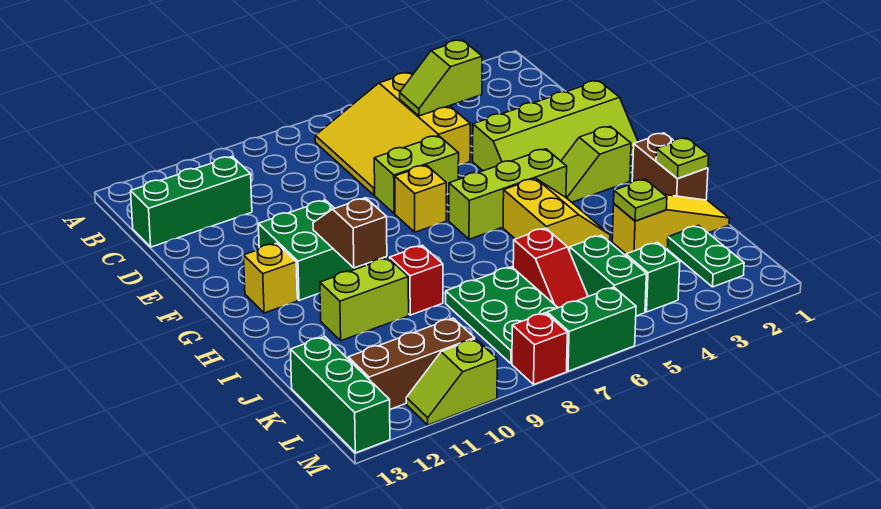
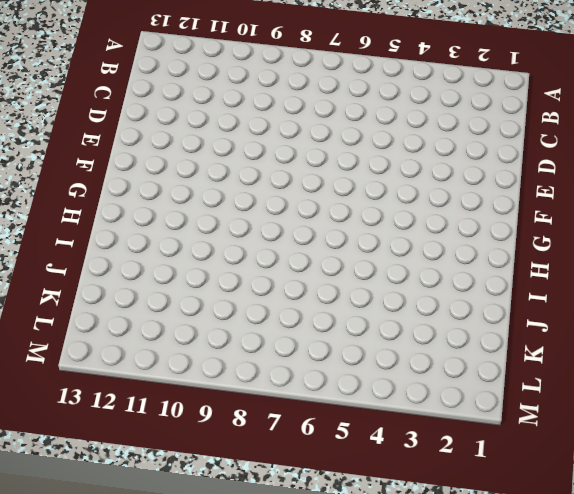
none -> yellow slope B5:D7 level 1 top 5
none -> green brick C11:C13 level 1
none -> lime slope E1:F4 level 1 top E

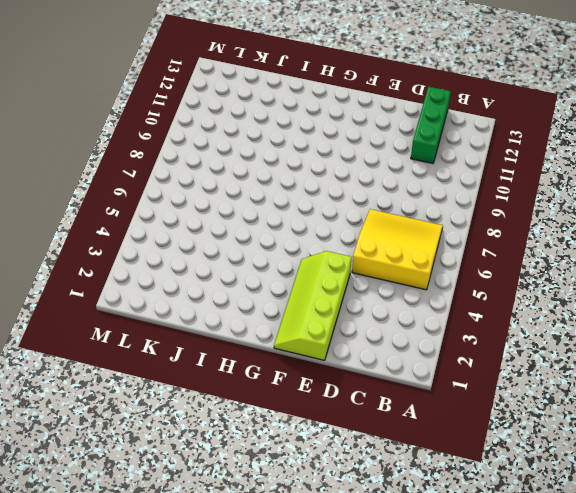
none -> lime brick E6:E7 level 1
none -> yellow brick F7 level 1
none -> green brick F10:G11 level 1

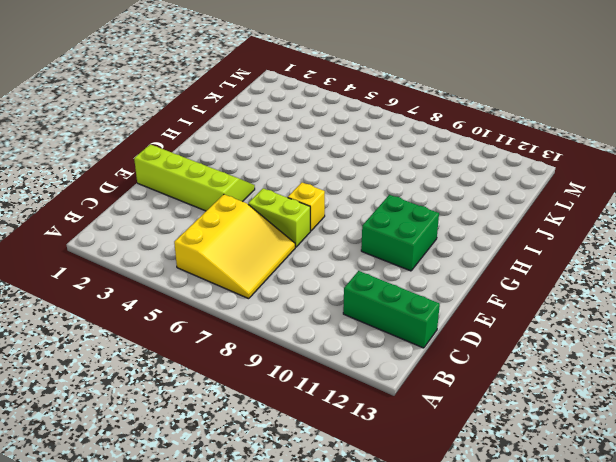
none -> lime slope G2:G3 level 1 top 2
none -> lime brick G4:G6 level 1
none -> yellow brick G12 level 1

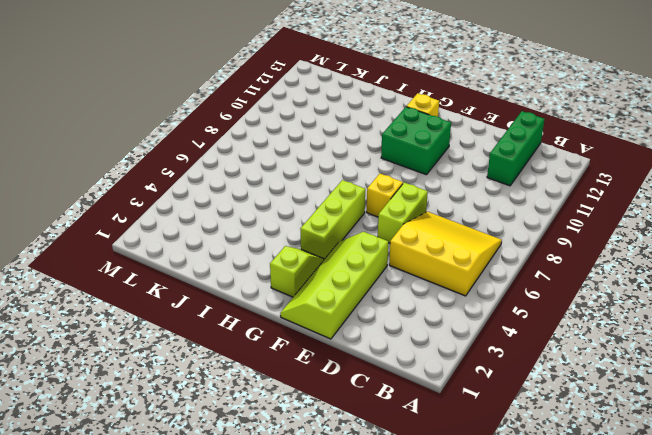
none -> brown brick H1:I1 level 1
none -> yellow slope H4:I5 level 1 top 5
none -> red brick I9 level 1

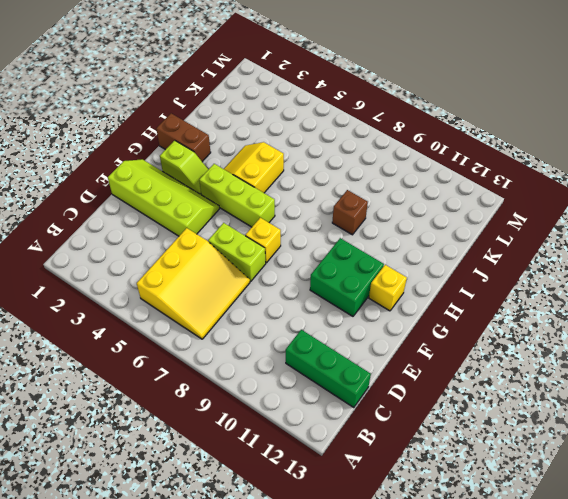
brown brick H1:H2 level 1 -> brown brick H1:I1 level 1
brown brick I9 level 1 -> red brick I9 level 1
none -> lime brick I10:I11 level 1
none -> yellow slope J1:J3 level 1 top 3
none -> red slope J6:K6 level 1 top J

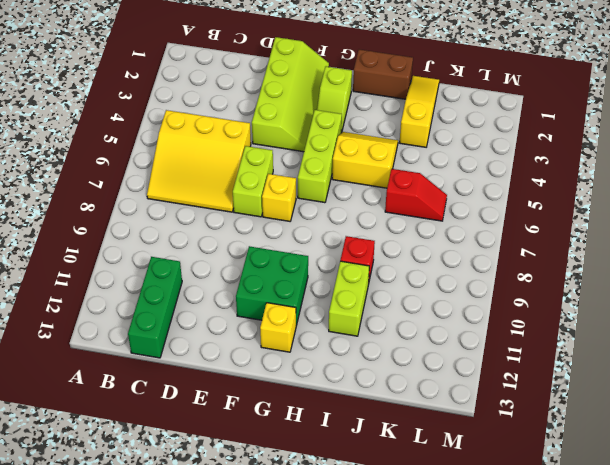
none -> green plate J7:L8 level 1
none -> green plate K2:L2 level 1
none -> green brick K5:L5 level 1

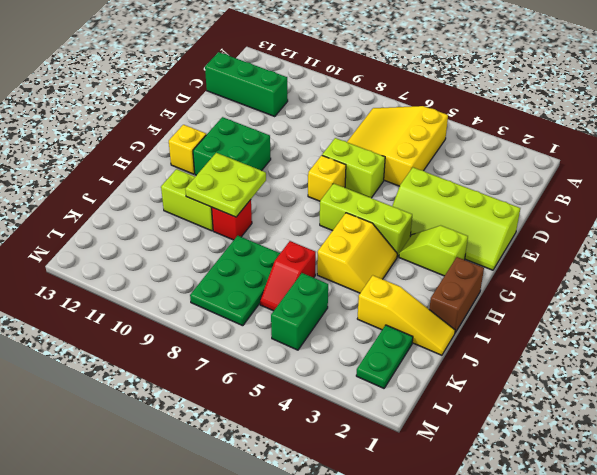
lime plate H9:I10 level 2 -> brown slope G10:H10 level 2 top H
none -> green brick K13:M13 level 1
none -> green brick L4 level 1
none -> brown brick L10:L12 level 1

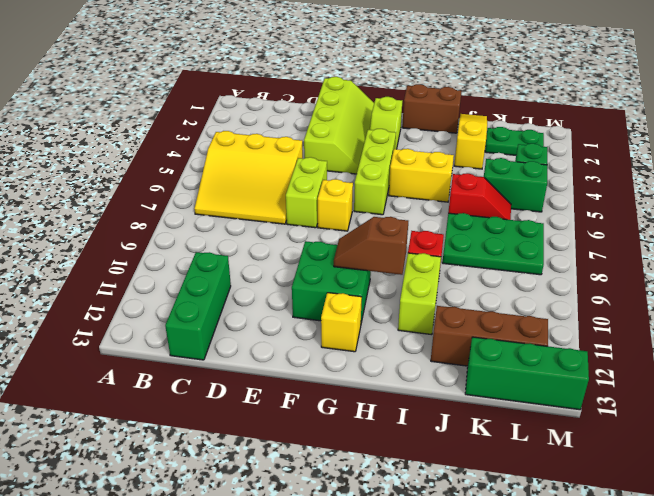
brown brick J12:L12 level 1 -> brown brick L10:L12 level 1
none -> green brick M6:M7 level 1
none -> red brick M8 level 1
none -> lime slope M10:M11 level 1 top 10

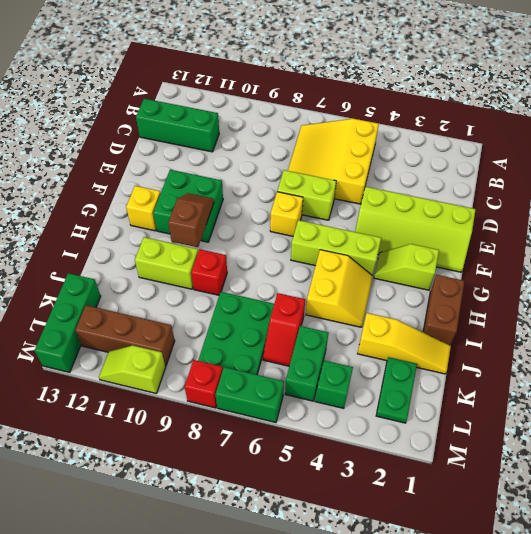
none -> lime slope C4:C5 level 2 top 4
none -> lime plate I1 level 2
none -> lime plate J3 level 2

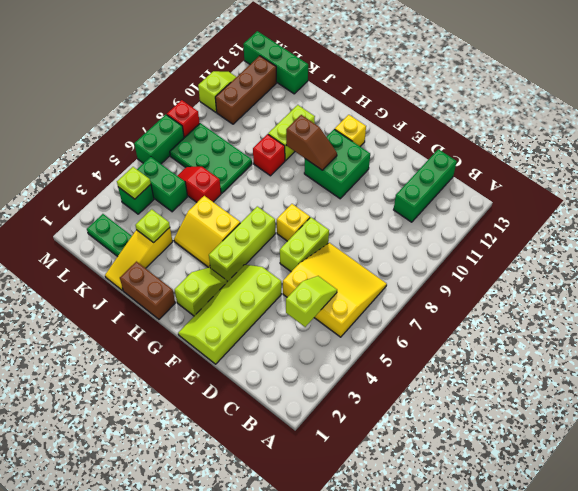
lime plate L4 level 2 -> lime plate I1 level 2

